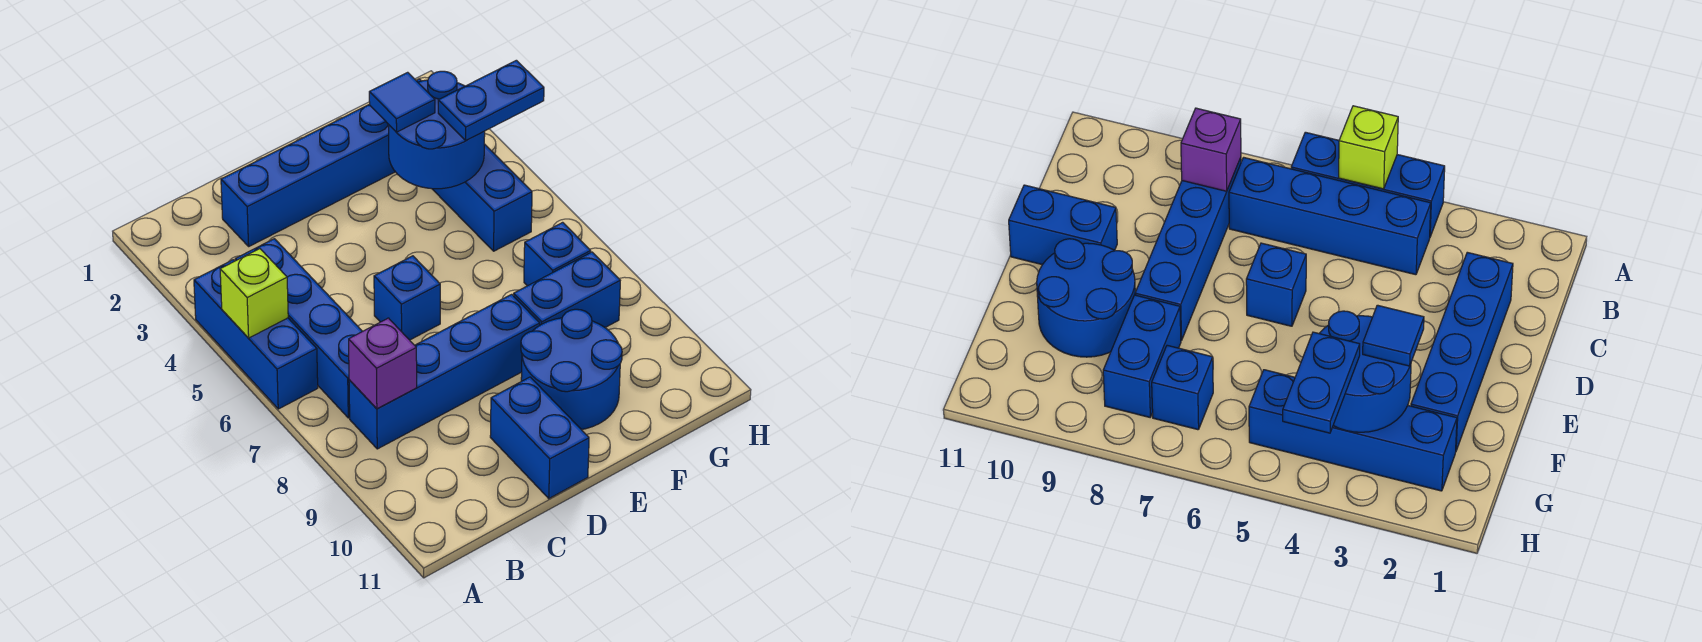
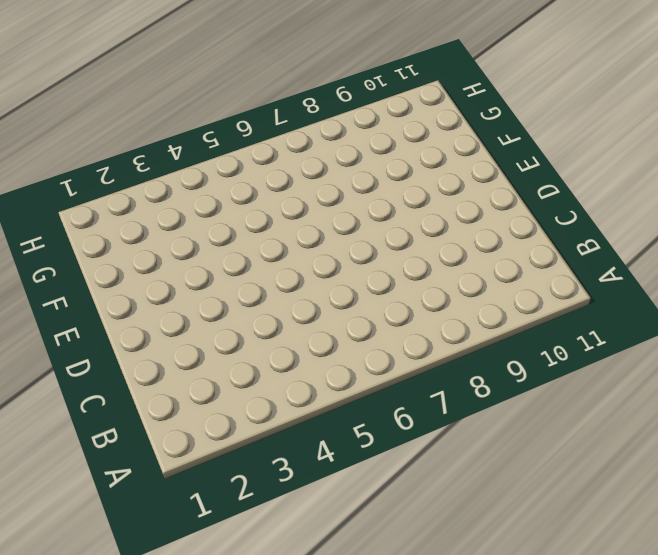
none -> blue brick A4:A6 level 1
none -> blue brick B4:B7 level 1
none -> blue brick B8:E8 level 1

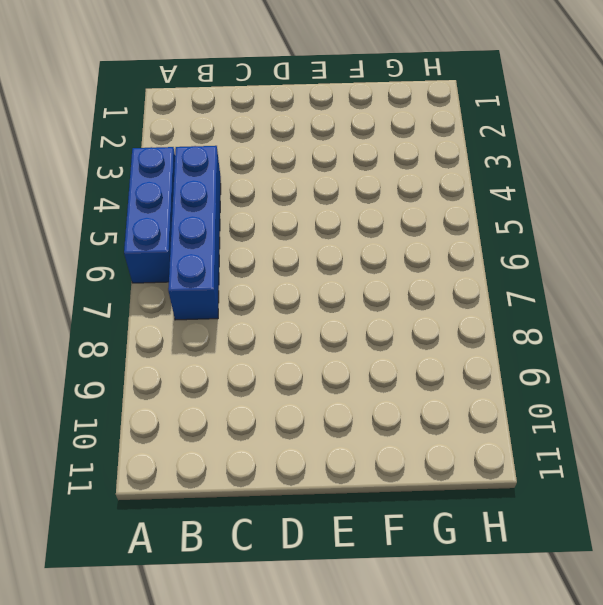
none -> blue brick B8:E8 level 1
none -> blue brick C2:F2 level 1
none -> blue brick D6 level 1

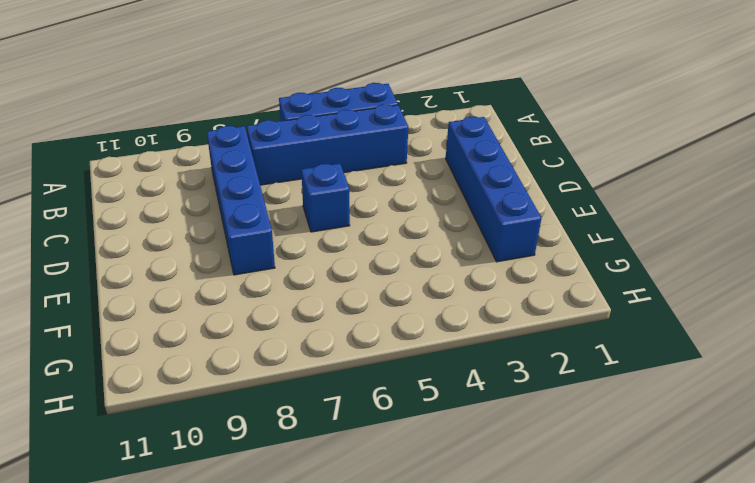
none -> blue brick D10:D11 level 1
none -> blue round brick E9:F10 level 1
none -> blue brick F8:G8 level 1

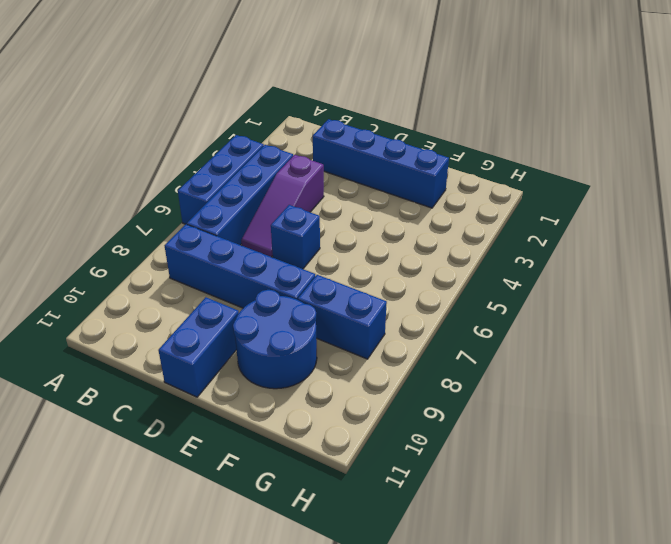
purple slope C4:C6 level 1 top 4 -> none
none -> blue brick G2:G5 level 1
none -> blue brick G7 level 1
none -> lime brick A5 level 2

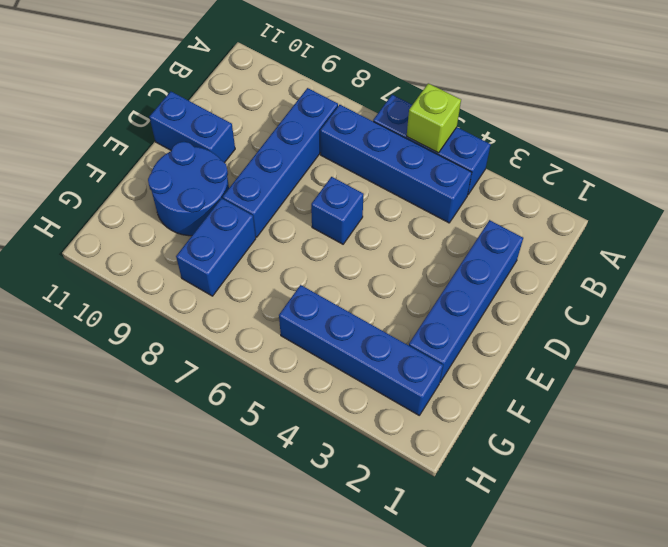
none -> blue brick G7 level 1
none -> purple brick B8 level 2
none -> blue round brick F3:G4 level 2

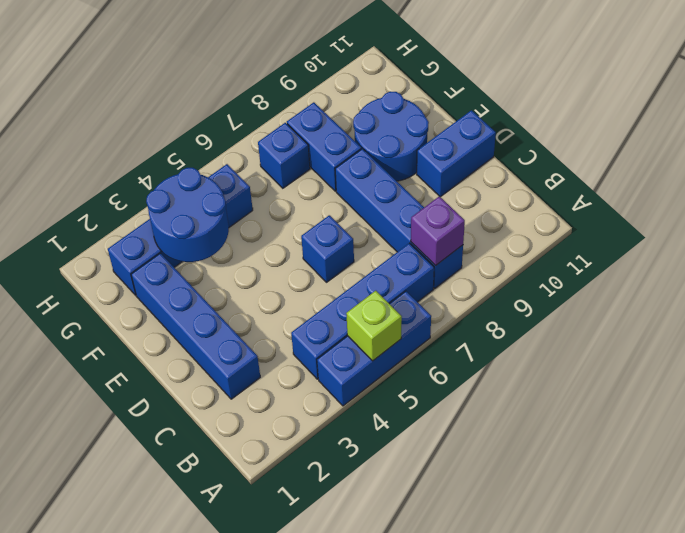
none -> blue tile F3 level 3
none -> blue plate G4:H4 level 3

